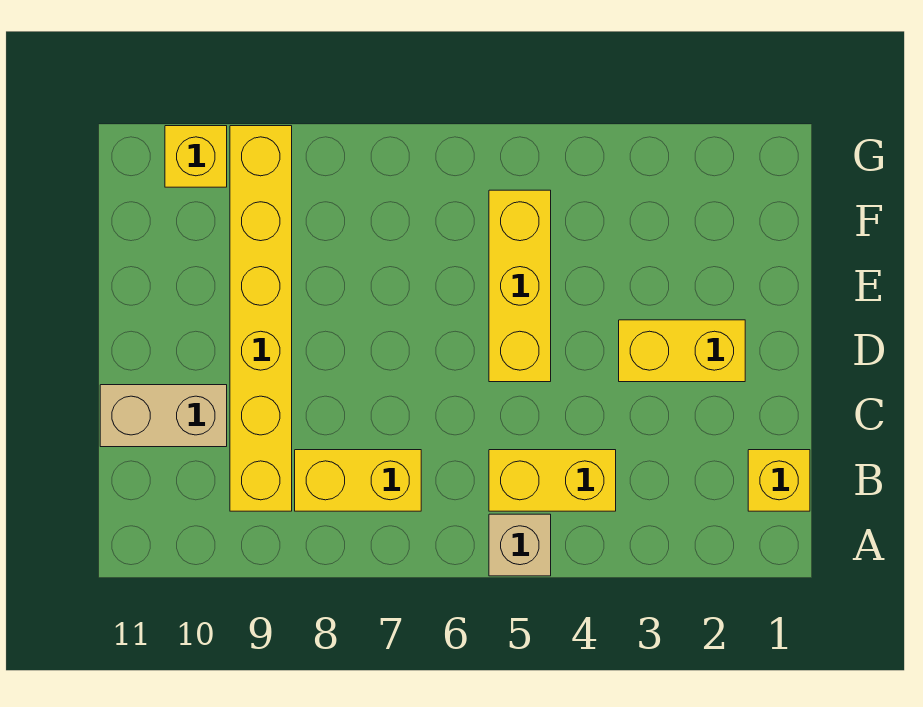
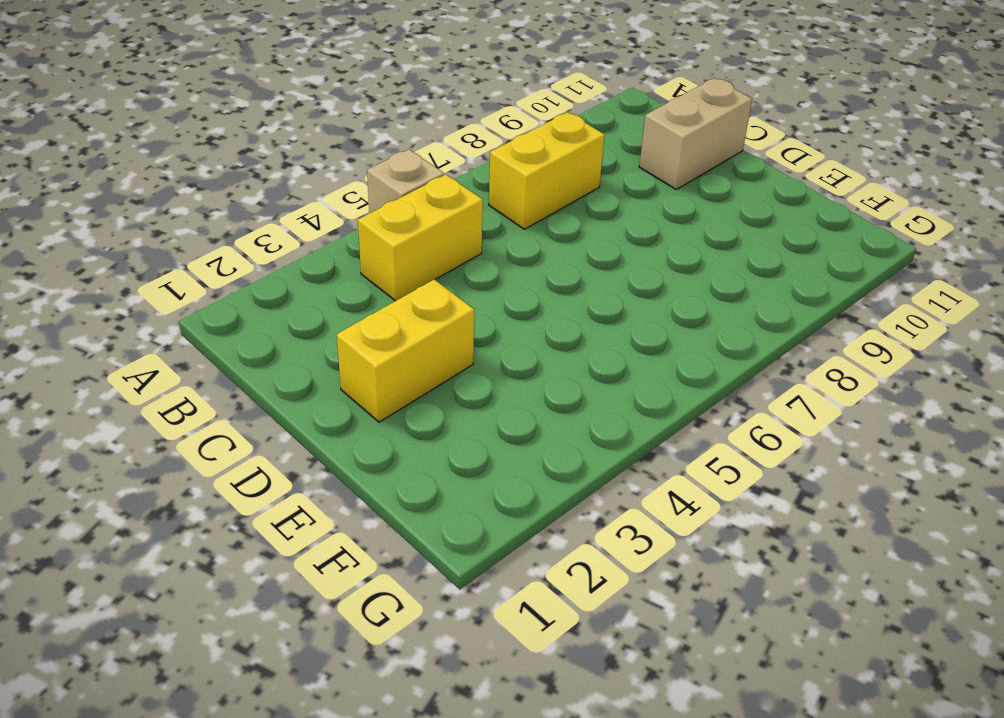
none -> yellow brick B1 level 1
none -> yellow brick B9:G9 level 1

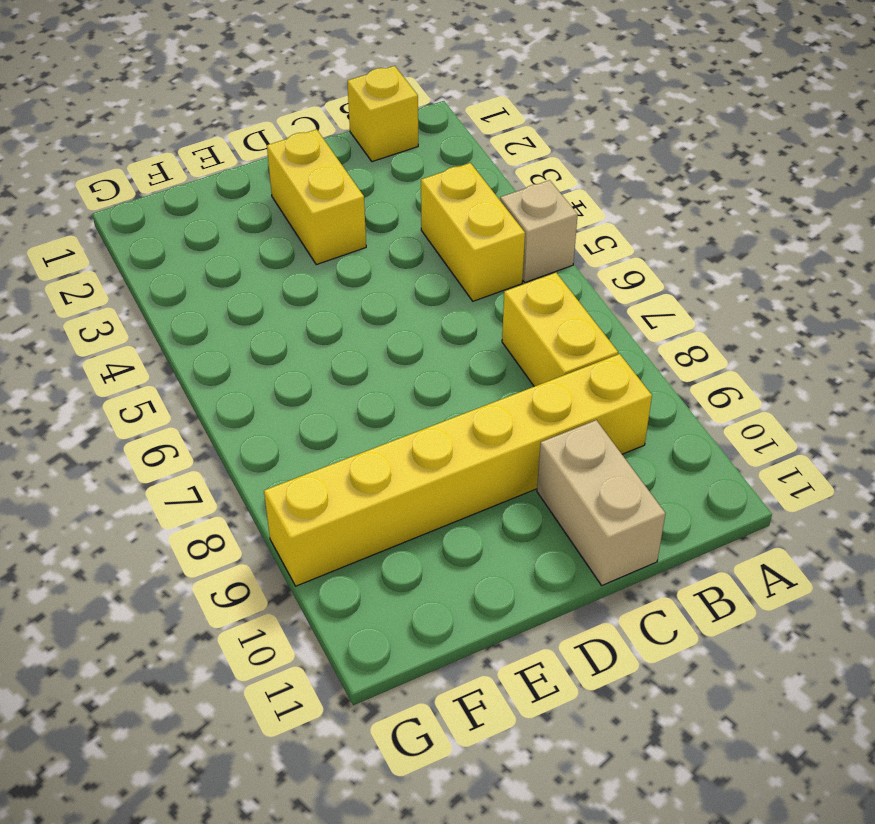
none -> yellow brick D5:F5 level 1
none -> yellow brick G10 level 1

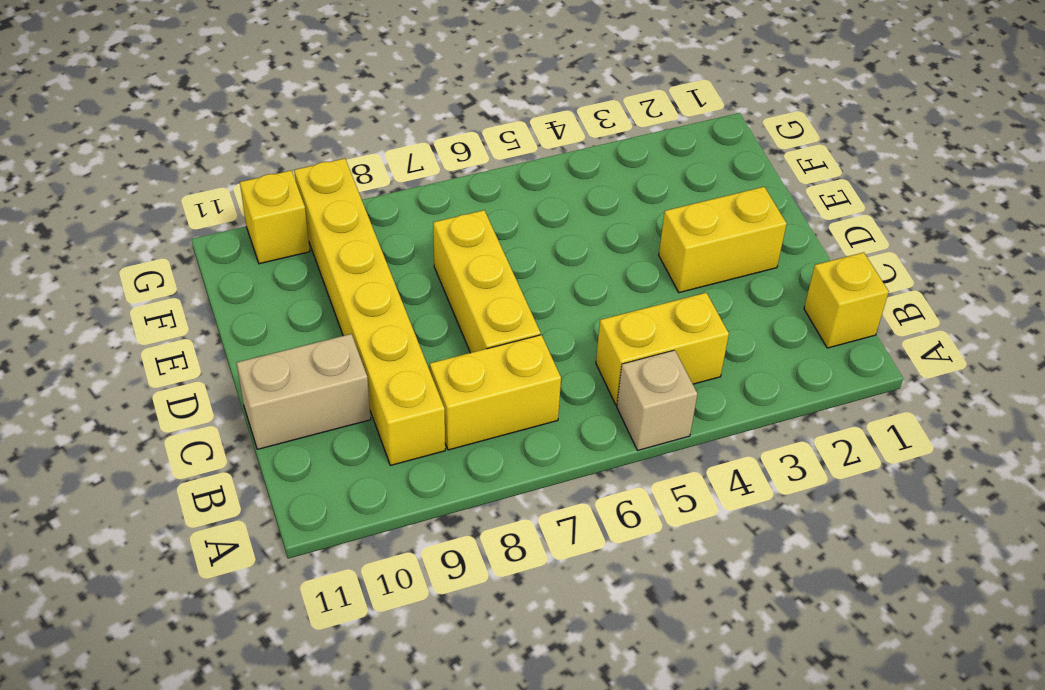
yellow brick C7:E7 level 1 -> yellow brick D5:F5 level 1

